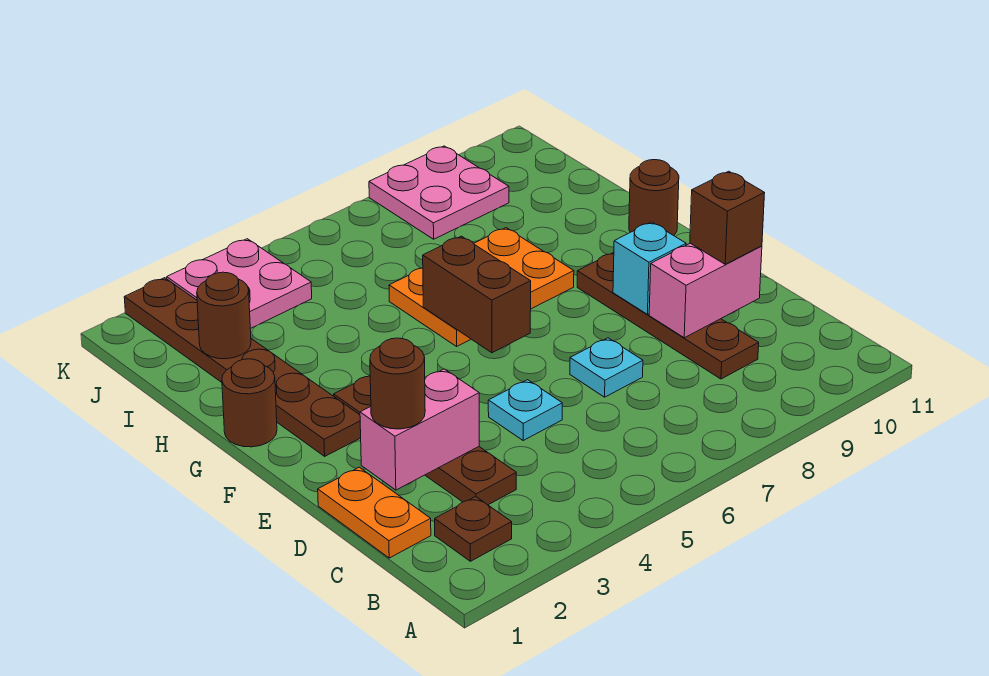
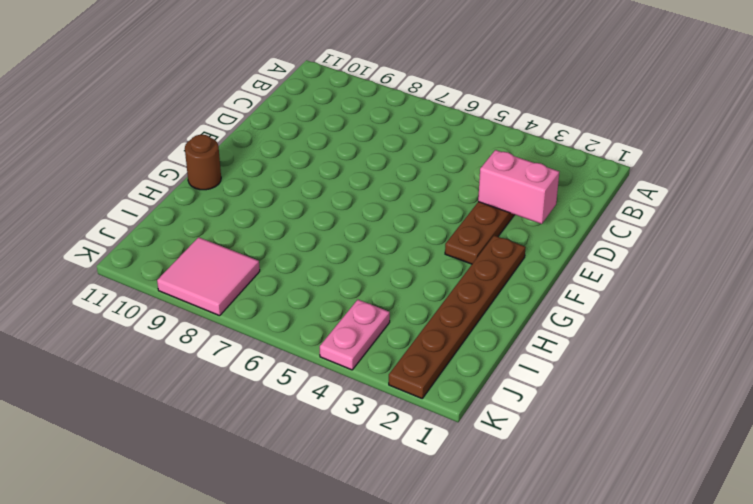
pink plate J4:K4 level 1 -> pink plate J3:K4 level 1
pink tile J8:K9 level 1 -> pink plate J8:K9 level 1
none -> brown plate B2 level 1
none -> orange plate C1:D1 level 1
none -> brown plate C9:F9 level 1

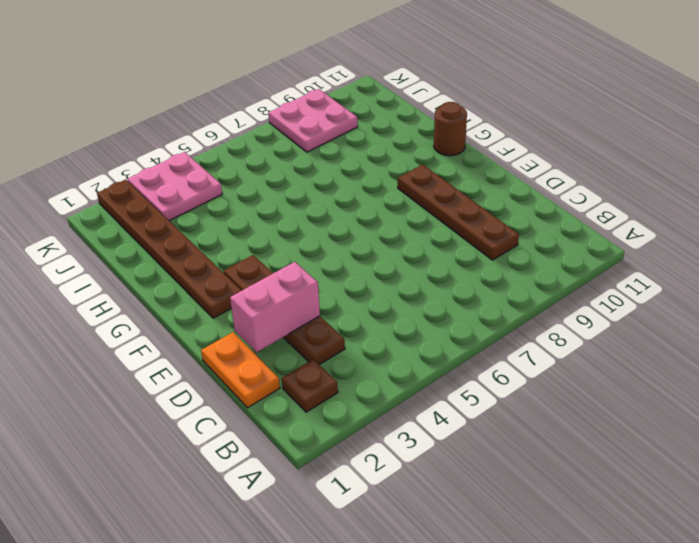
none -> cyan plate D5 level 1
none -> cyan plate D7 level 1
none -> brown round brick G1 level 1

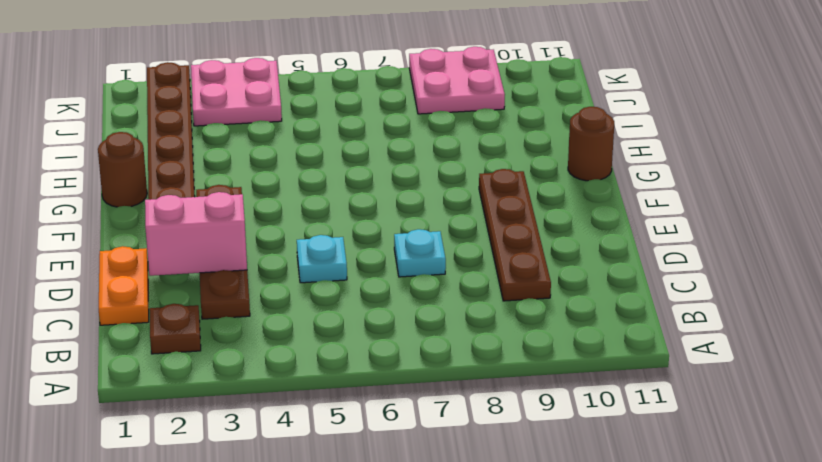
none -> orange plate G6:H8 level 1
none -> pink brick D9:D10 level 2
none -> cyan brick E9 level 2

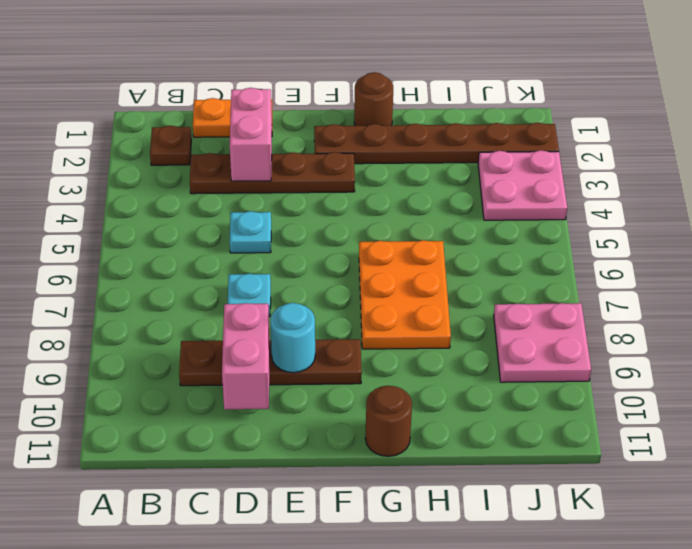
cyan round brick E9 level 2 -> cyan brick E9 level 2
none -> brown brick F6:G6 level 2
none -> brown round brick I2 level 2
none -> brown round brick D2 level 3

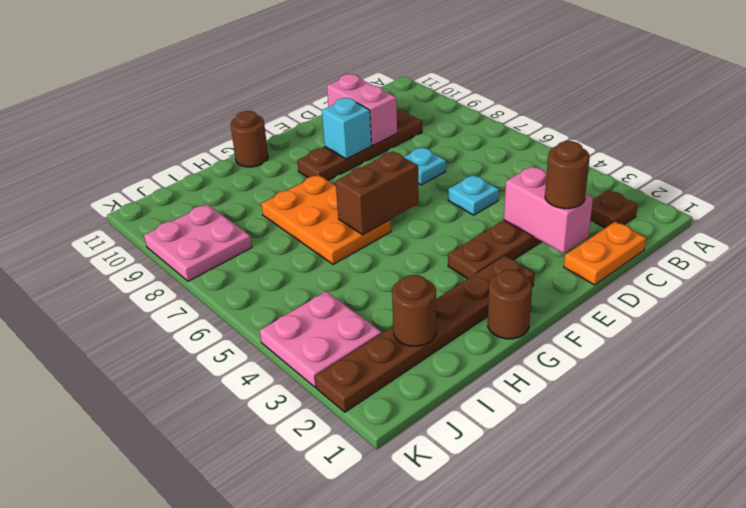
none -> brown brick D10 level 3

